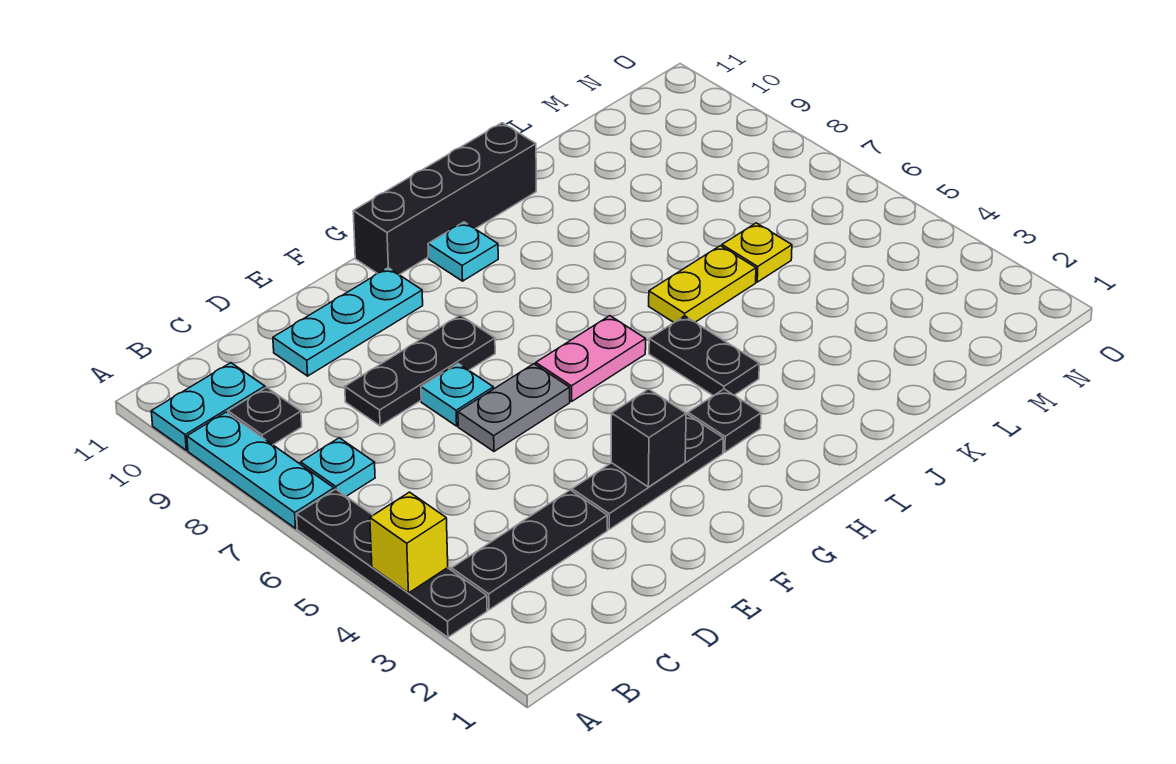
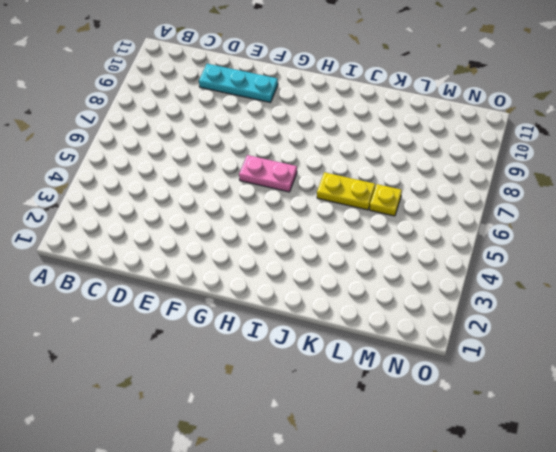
none -> black plate A3:A6 level 1
none -> cyan plate A7:A9 level 1
none -> cyan plate A10:B10 level 1

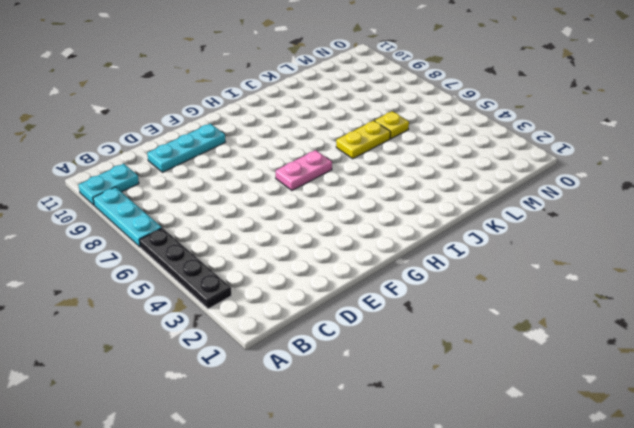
none -> black plate B3:D3 level 1
none -> cyan plate B7 level 1
none -> black plate B9 level 1

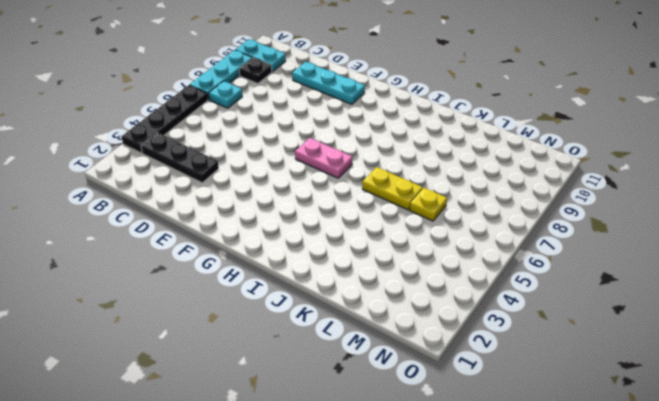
none -> black plate D8:F8 level 1
none -> black plate E3:G3 level 1
none -> grey plate E6:F6 level 1

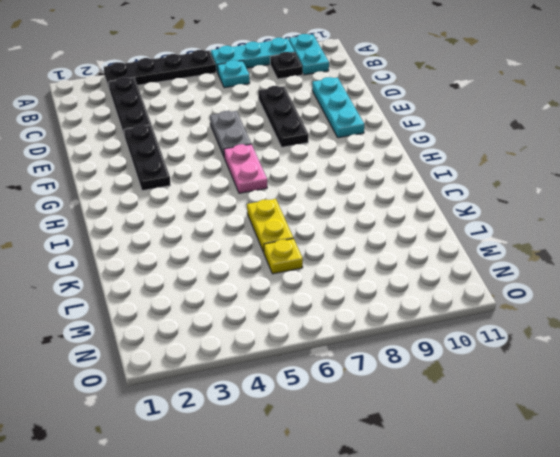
none -> cyan plate E7 level 1
none -> black brick G11:J11 level 1
none -> black plate H3 level 1

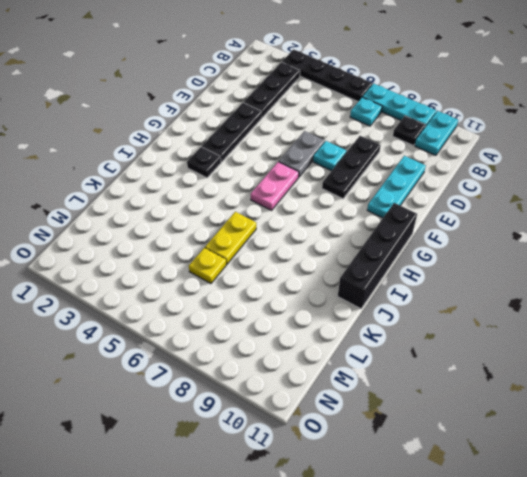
none -> cyan plate H10 level 1
none -> black plate I4:I5 level 1
none -> yellow brick A4 level 2

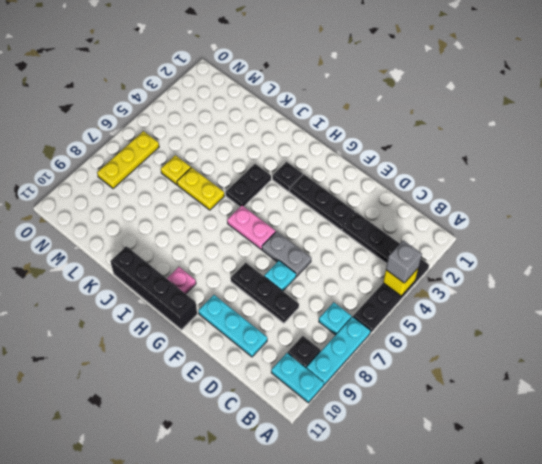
grey brick A4 level 3 -> none
pink plate H10 level 1 -> cyan plate H10 level 1
yellow plate N6:N8 level 1 -> none
none -> black brick F3 level 2

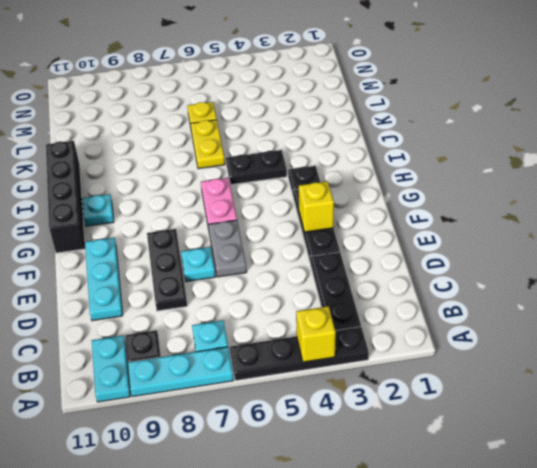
yellow brick F3 level 2 -> black brick F3 level 2

